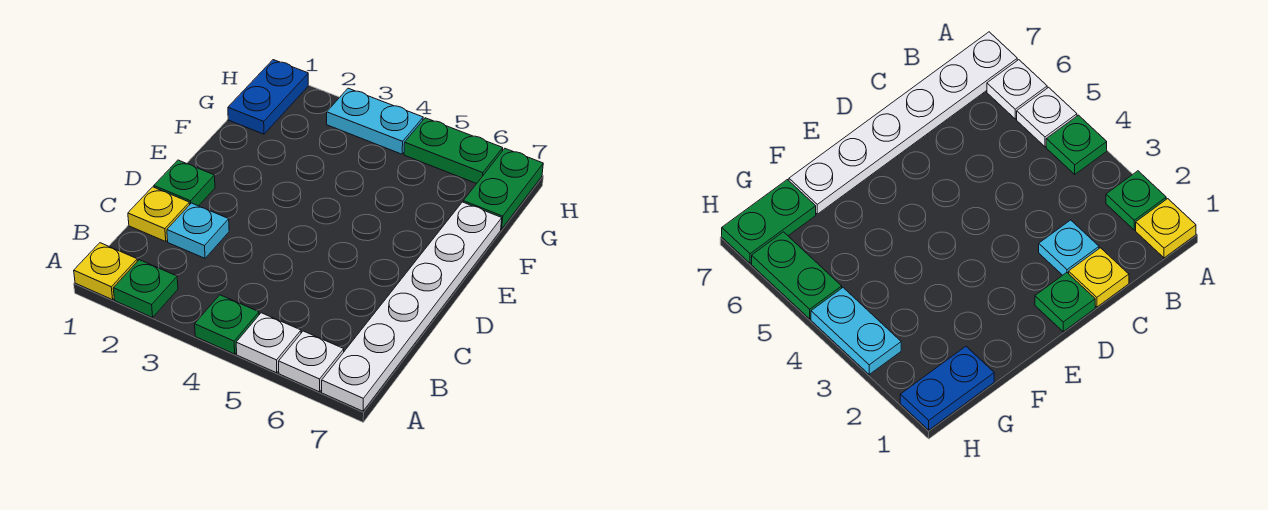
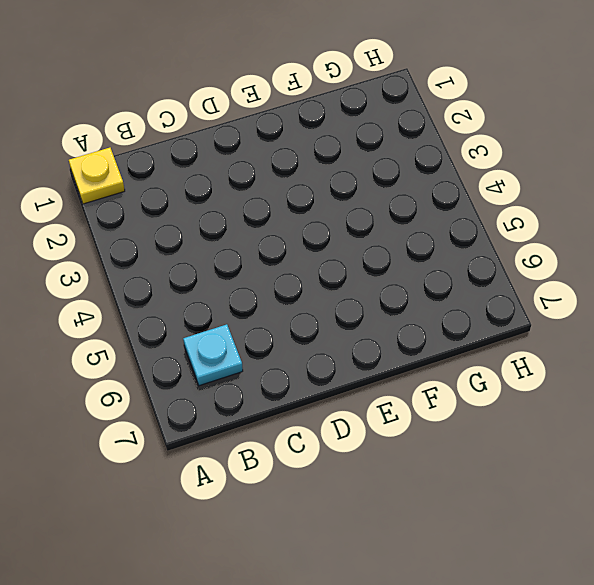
cyan plate B6 level 1 -> cyan plate C2 level 1
none -> green plate A2 level 1
none -> green plate A4 level 1
none -> white plate A5 level 1

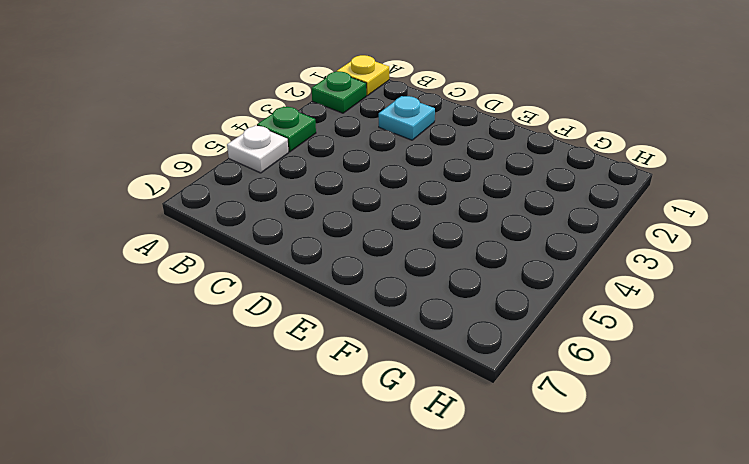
none -> white plate A6 level 1
none -> white plate A7:F7 level 1
none -> yellow plate C1 level 1

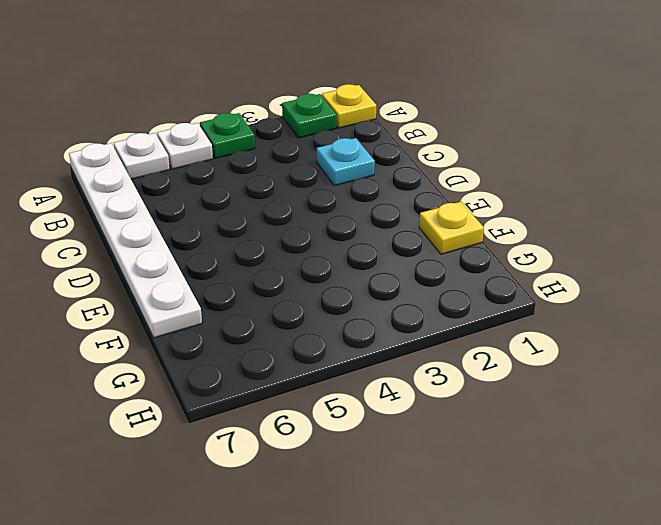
yellow plate F1 level 1 -> yellow plate C1 level 1
none -> green plate D1 level 1
none -> blue plate G1:H1 level 1
none -> green plate G7:H7 level 1

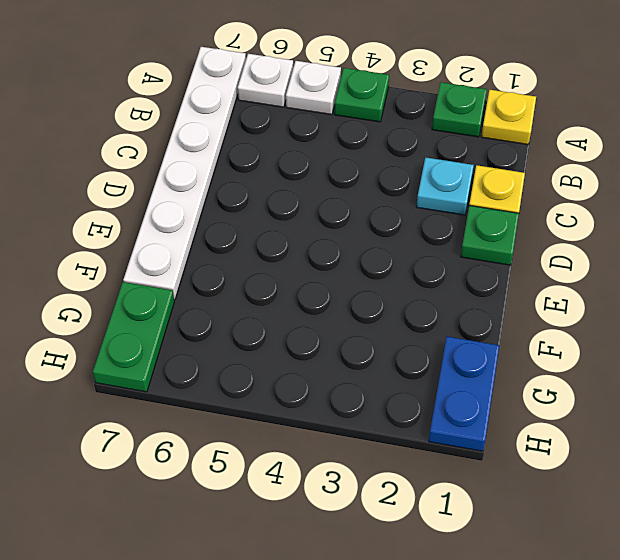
none -> cyan plate H3:H4 level 1
none -> green plate H5:H6 level 1

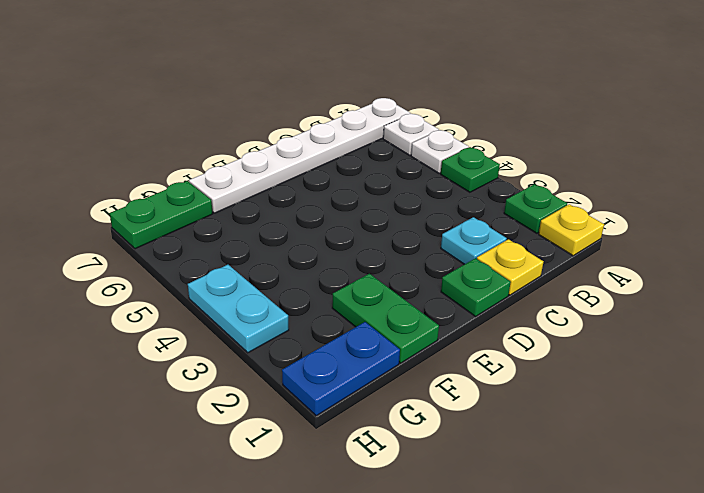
green plate F1:F2 level 1 -> green plate H5:H6 level 1

